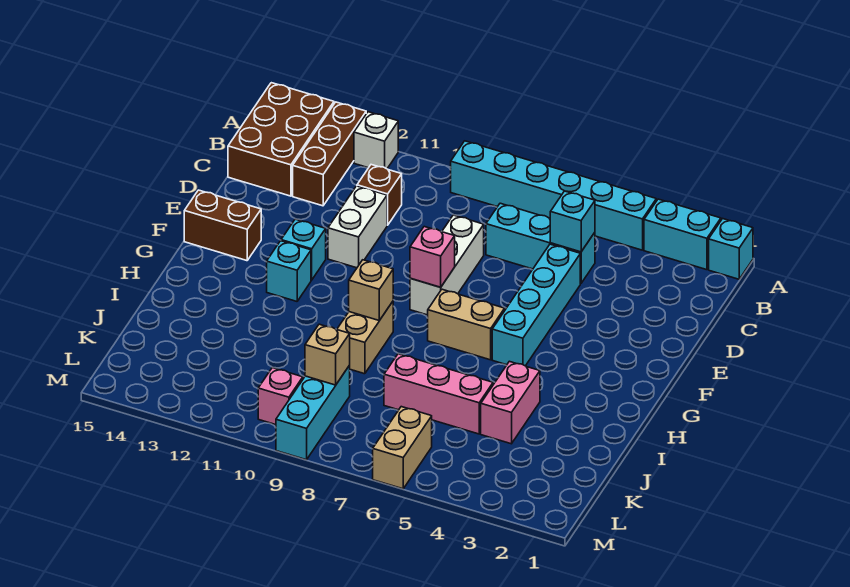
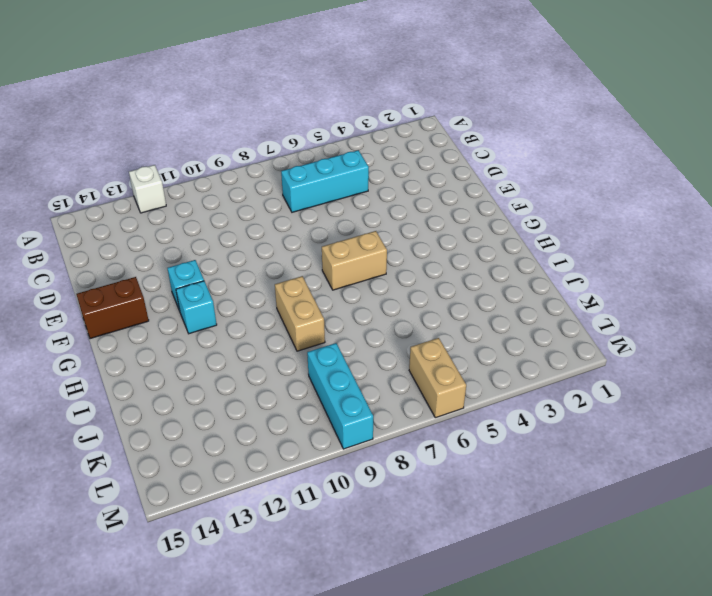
none -> cyan brick A1 level 1
none -> cyan brick A2:A3 level 1
none -> cyan brick A4:A9 level 1

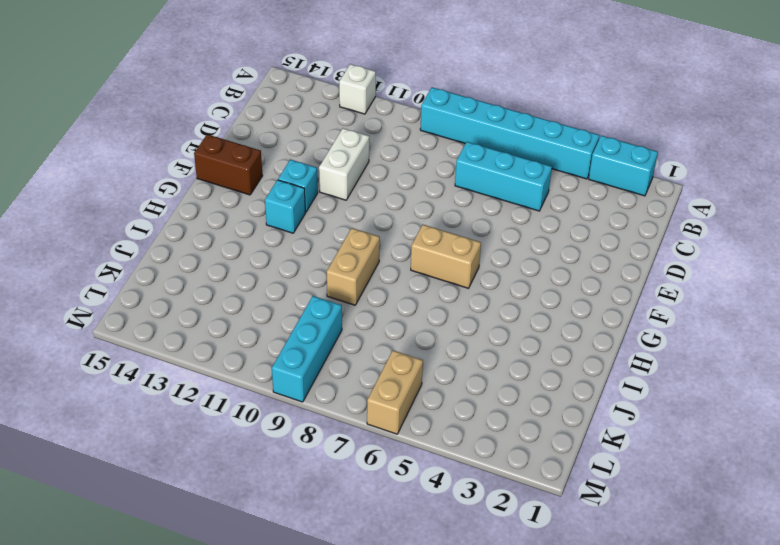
none -> cyan brick A1 level 1
none -> brown brick A13:C13 level 1
none -> brown brick A14:C15 level 1

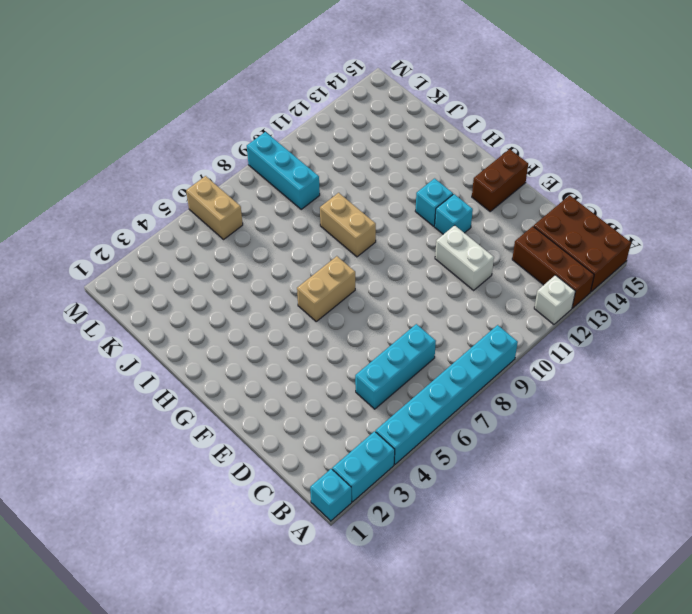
none -> brown brick C11 level 1
none -> cyan brick D5:G5 level 1
none -> white brick D8:F8 level 1

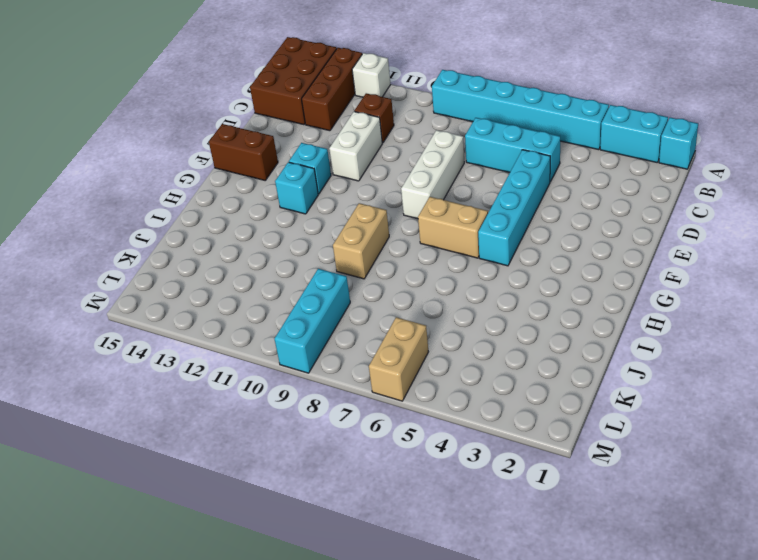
none -> pink brick I4:J4 level 1
none -> pink brick J5:J7 level 1
none -> pink brick L10 level 1

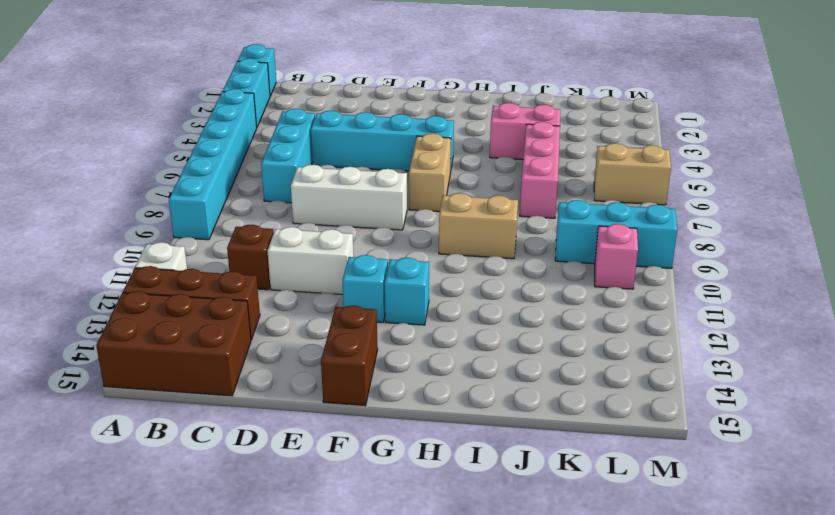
none -> cyan brick C5 level 2
none -> pink brick F8 level 2
none -> tan brick H9 level 2

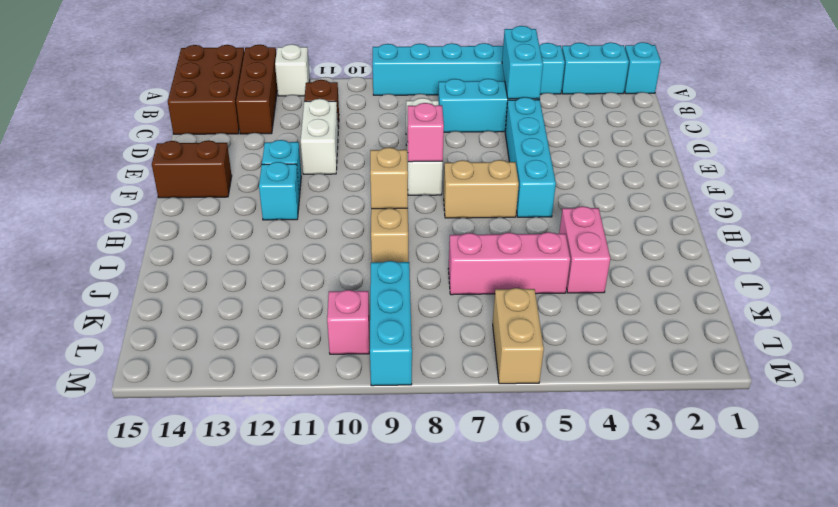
cyan brick B5:C5 level 2 -> cyan brick C5 level 2
none -> tan brick K9 level 2

